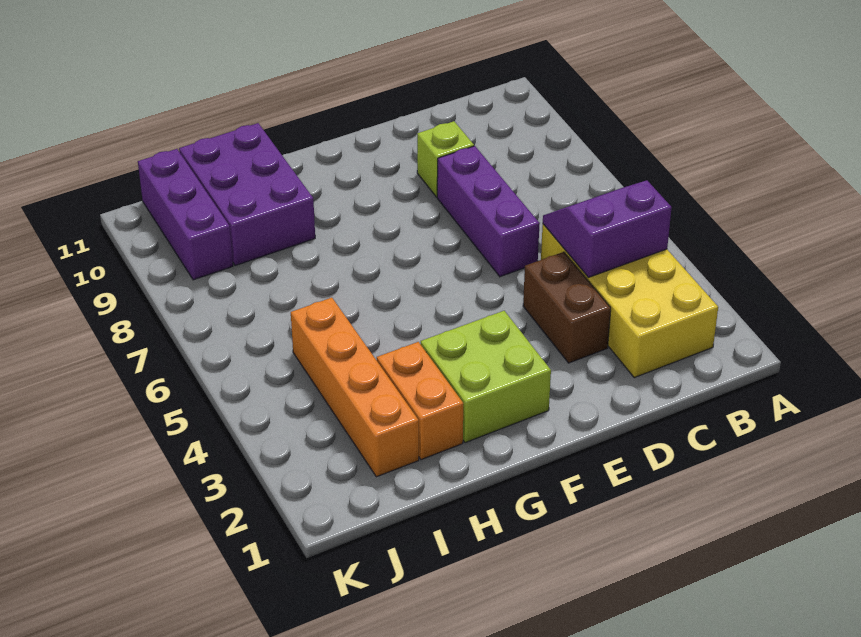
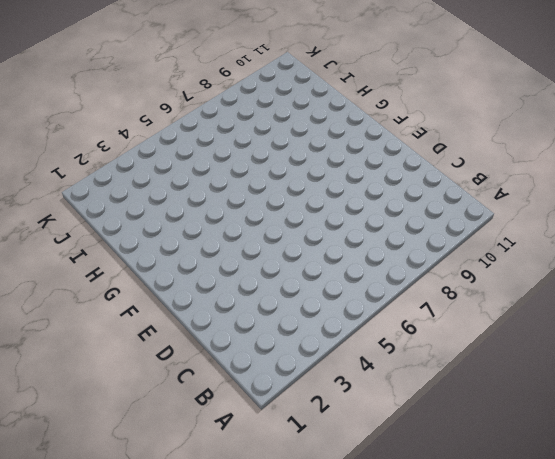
none -> yellow brick B2:C5 level 1
none -> brown brick D3:D4 level 1

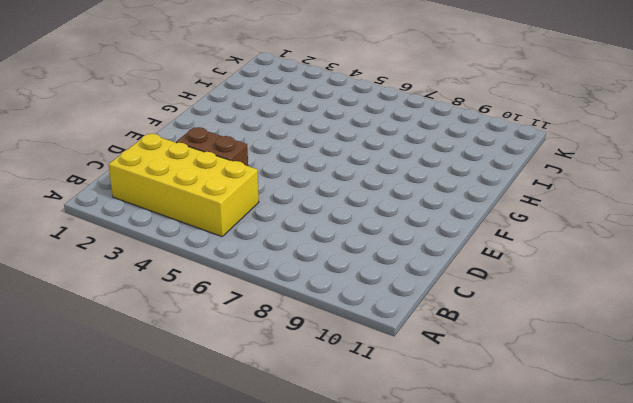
none -> purple brick D6:D8 level 1
none -> lime brick D9 level 1

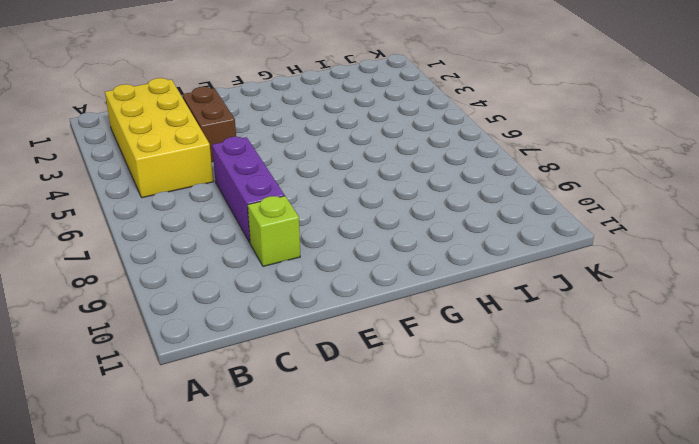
none -> lime brick F2:G3 level 1
none -> orange brick H2:H3 level 1

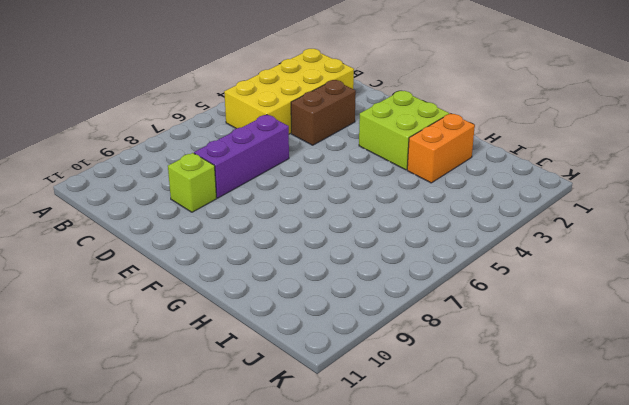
none -> purple brick H9:I11 level 1
none -> orange brick I2:I5 level 1

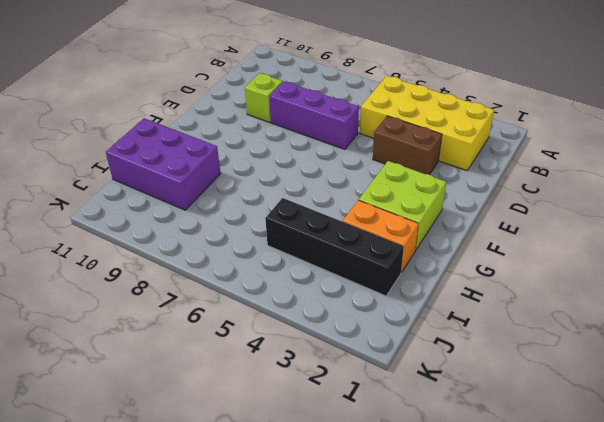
black brick I2:I5 level 1 -> orange brick I2:I5 level 1
none -> purple brick J9:J11 level 1
none -> purple slope B4:C5 level 2 top 4

